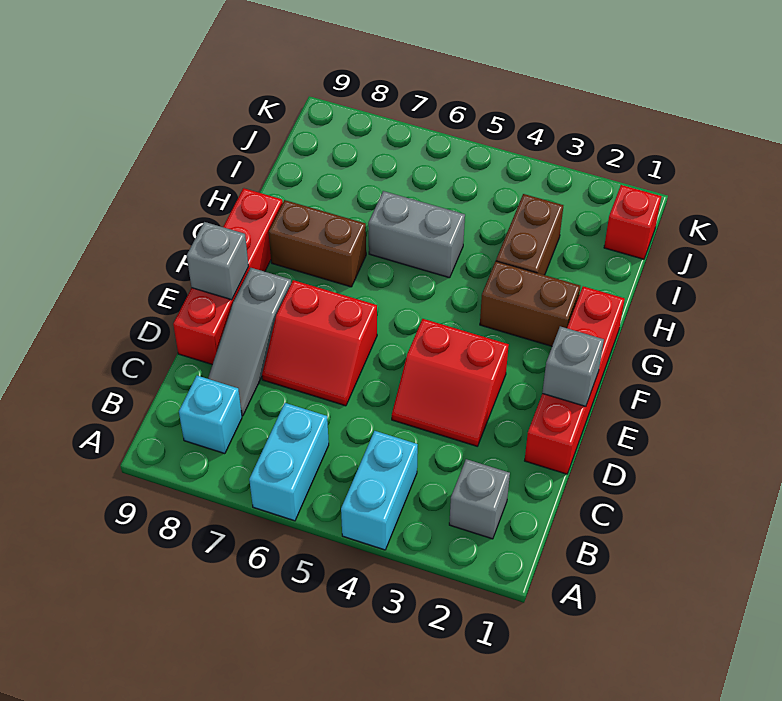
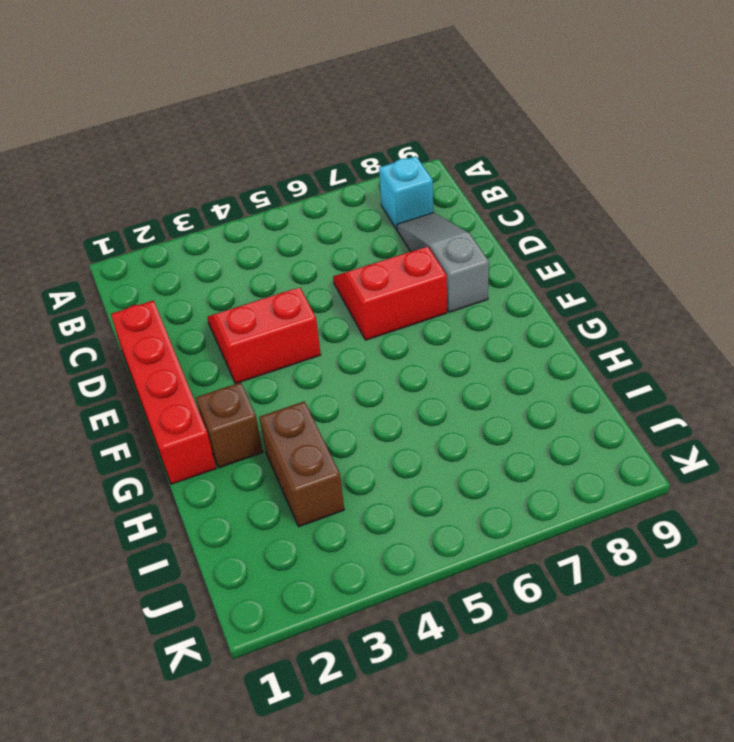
brown brick G2 level 1 -> brown brick G2:G3 level 1
none -> cyan brick A4:B4 level 1
none -> cyan brick A6:B6 level 1
none -> grey brick B2 level 1

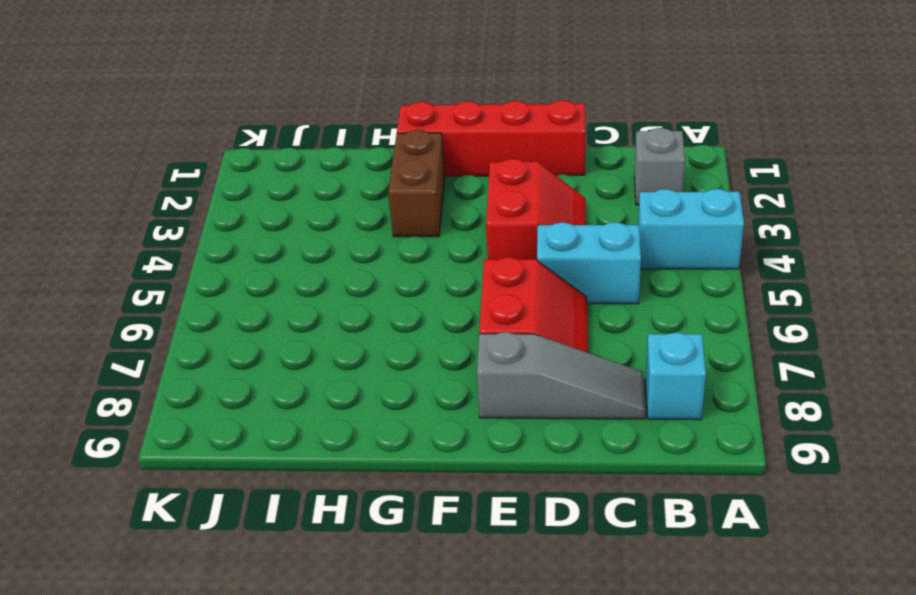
cyan brick C5:D5 level 1 -> cyan brick A6:B6 level 1
none -> red brick D9:G9 level 1
none -> brown brick G7:G8 level 1
none -> brown brick H3:I3 level 1

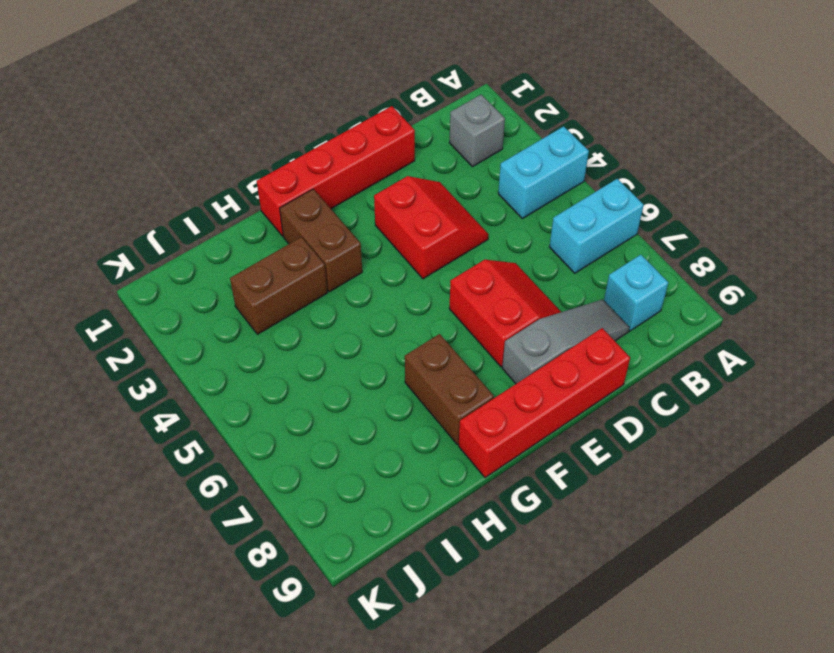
none -> grey brick H5:H6 level 1
none -> red brick J1 level 1
none -> grey brick E1 level 2

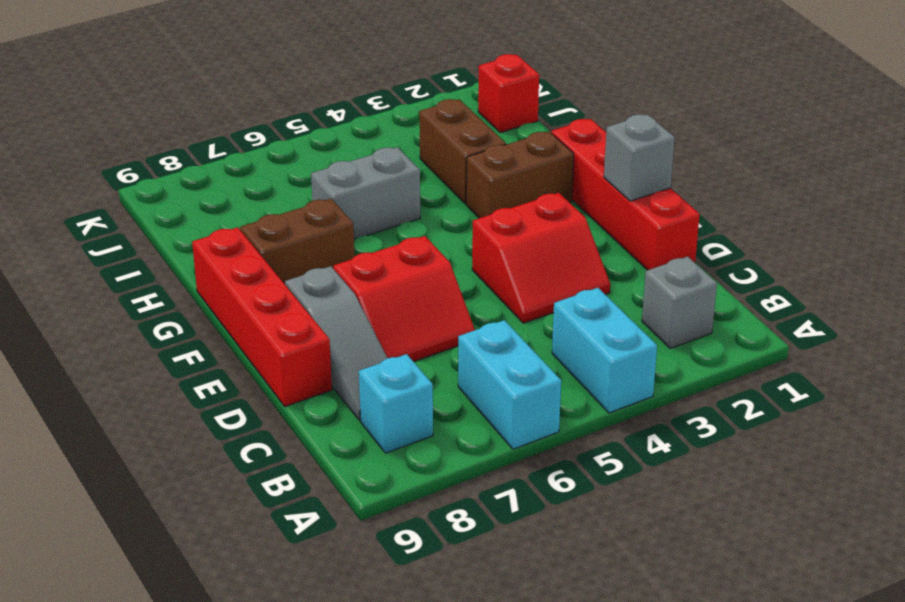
none -> grey brick E9 level 2

